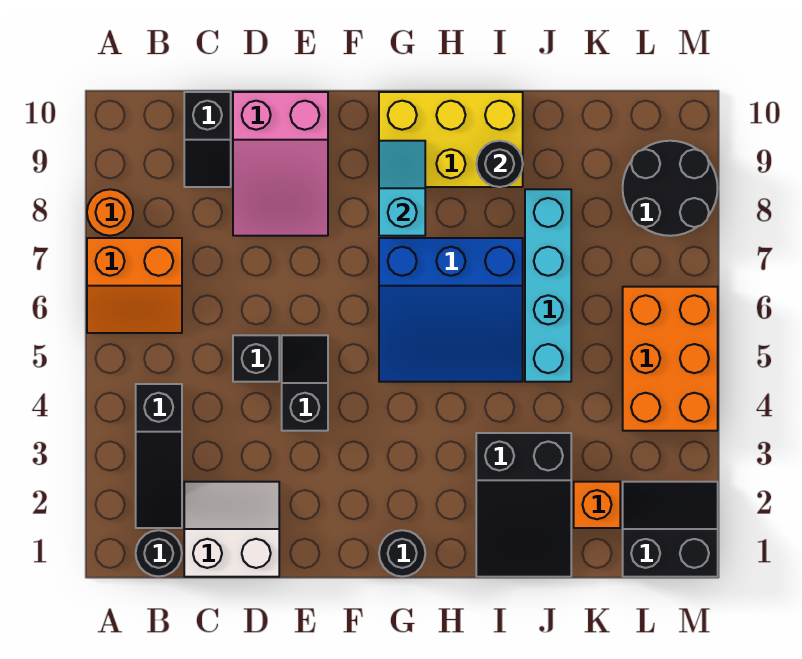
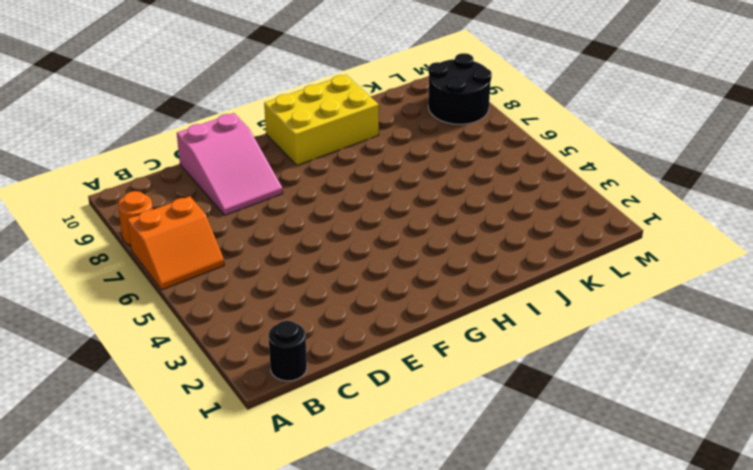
none -> black slope B2:B4 level 1 top 4
none -> white slope C1:D2 level 1 top 1
none -> black slope C9:C10 level 1 top 10

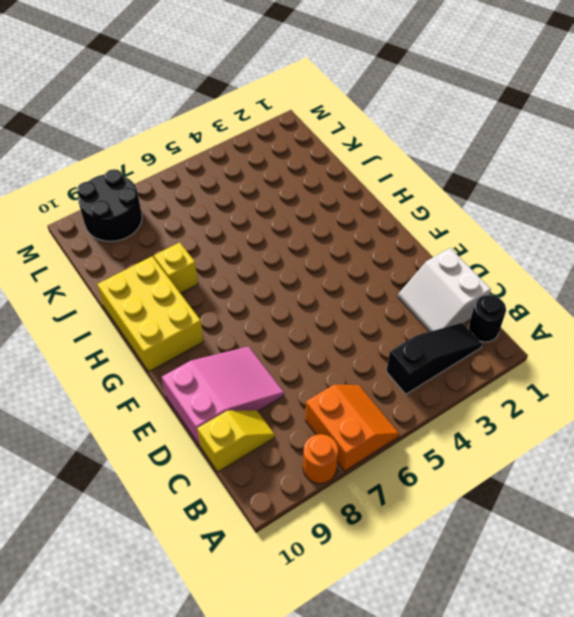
yellow slope C9:C10 level 1 top 10 -> black slope C9:C10 level 1 top 10
yellow brick I8 level 1 -> none
none -> black brick D5 level 1
none -> black slope E4:E5 level 1 top 4
none -> black round brick G1 level 1

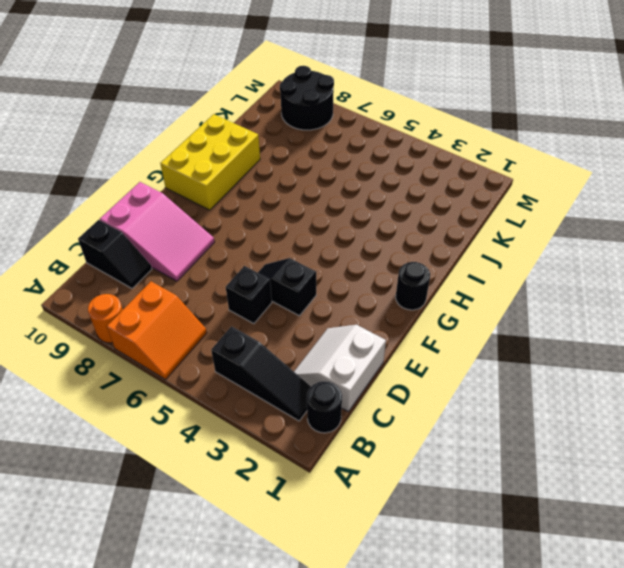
none -> blue slope G5:I7 level 1 top 7
none -> black slope I1:J3 level 1 top 3
none -> cyan brick J5:J8 level 1

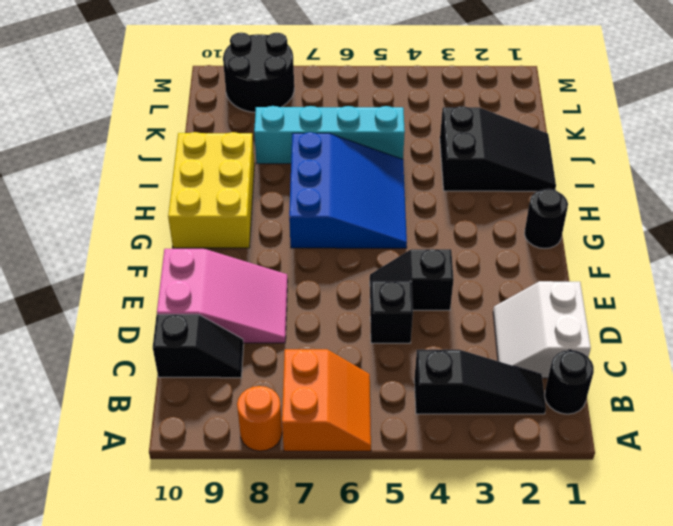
none -> orange brick K2 level 1
none -> black slope L1:M2 level 1 top 1
none -> orange brick L4:M6 level 1

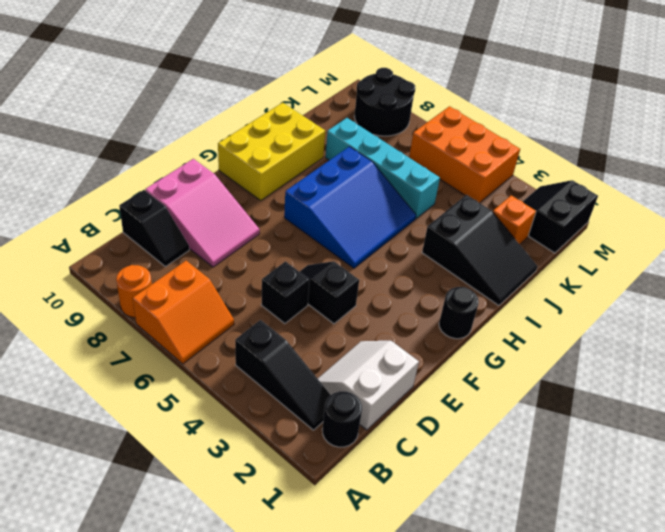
none -> cyan slope G8:G9 level 2 top 8
none -> black round brick I9 level 2

